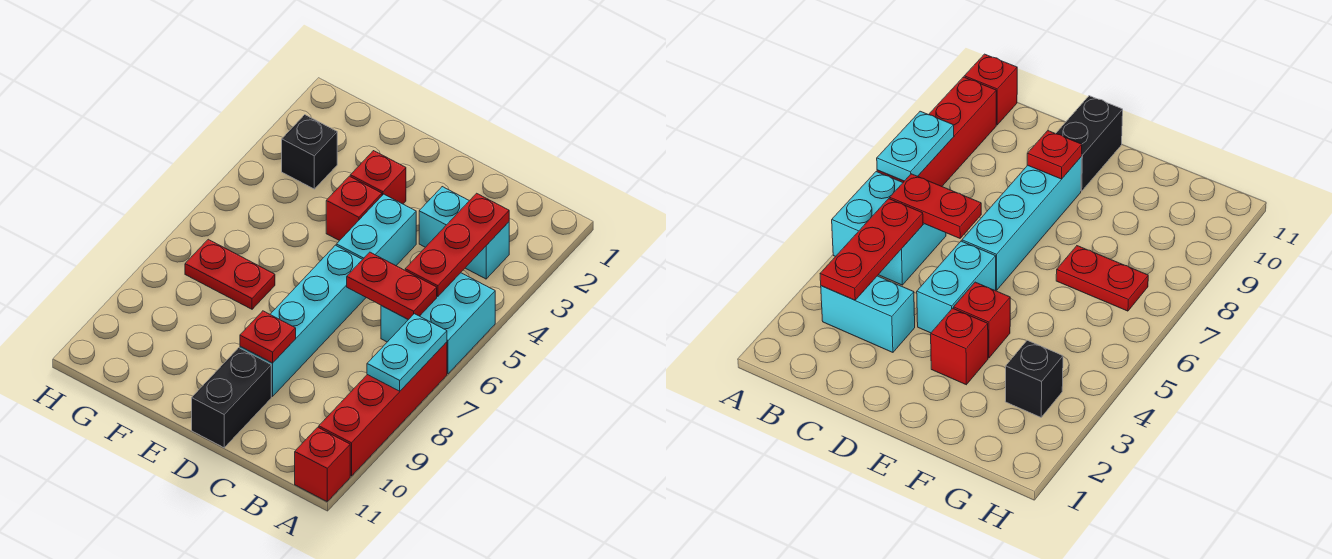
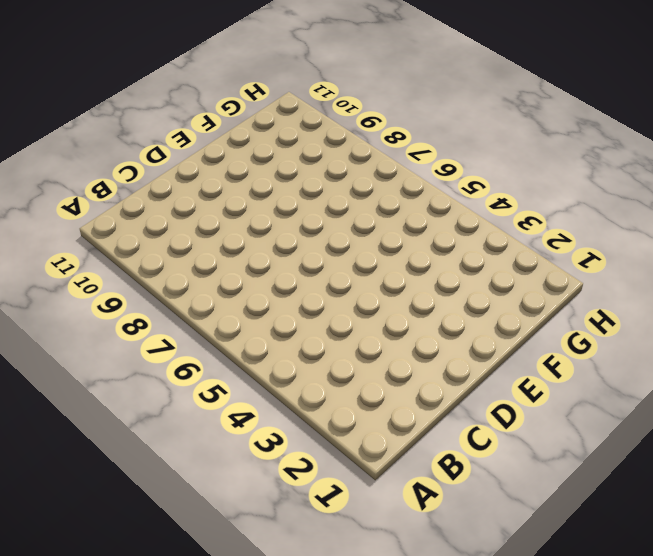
none -> cyan brick A5:B6 level 1
none -> red brick A7:A10 level 1
none -> red brick A11 level 1

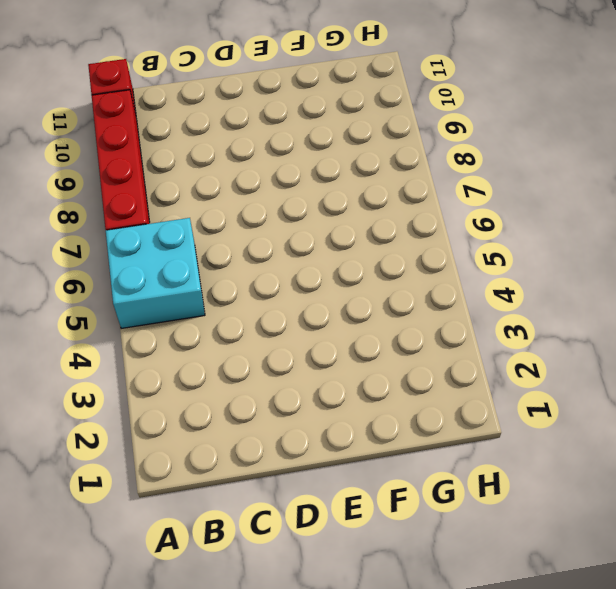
none -> cyan brick B3:C3 level 1
none -> cyan brick D4:D5 level 1
none -> cyan brick D6:D9 level 1

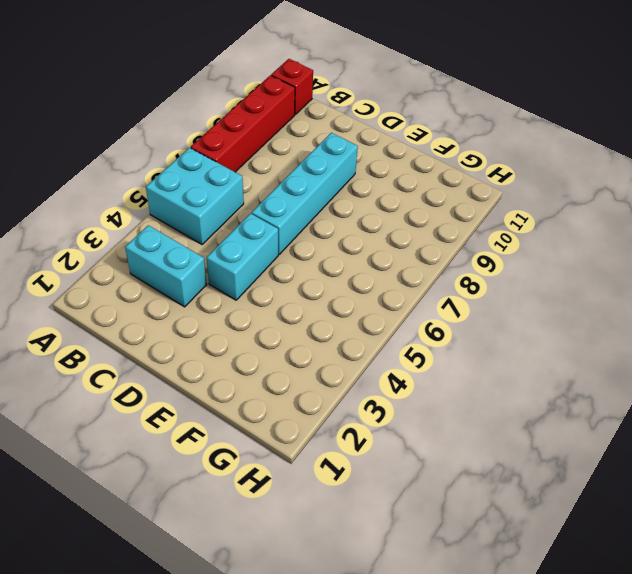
none -> black brick D10:D11 level 1
none -> red brick E3 level 1
none -> red brick E4 level 1

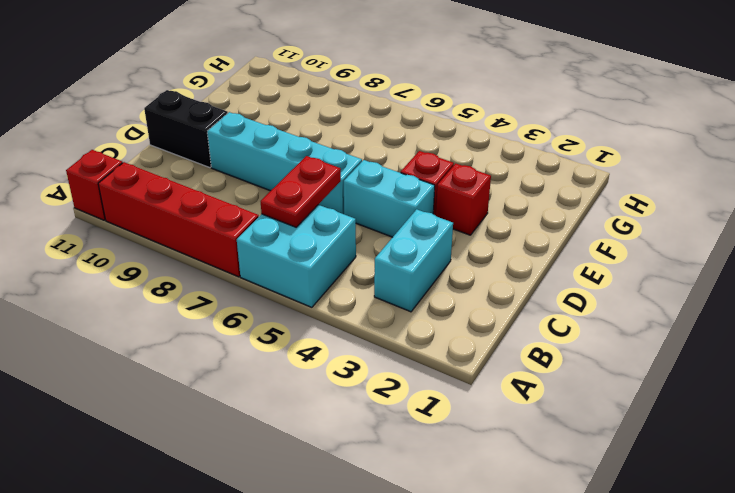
none -> red plate F7:G7 level 1
none -> black brick G3 level 1
none -> cyan plate A7:A8 level 2

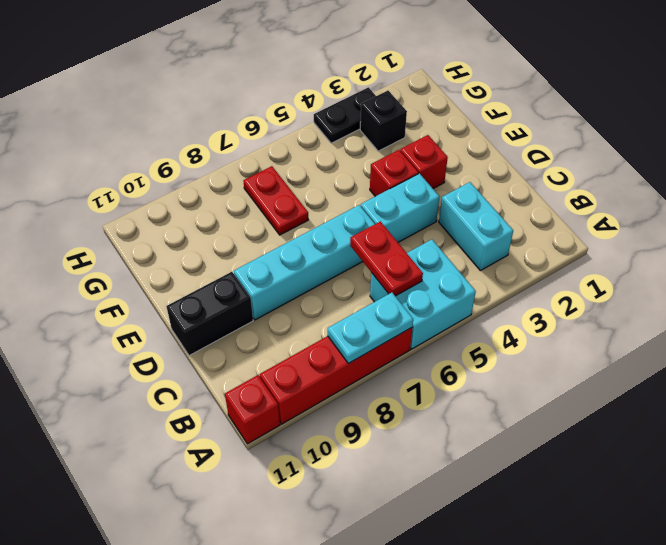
black plate H3:H4 level 1 -> none
none -> red plate B3:B5 level 2
none -> red plate D9 level 2

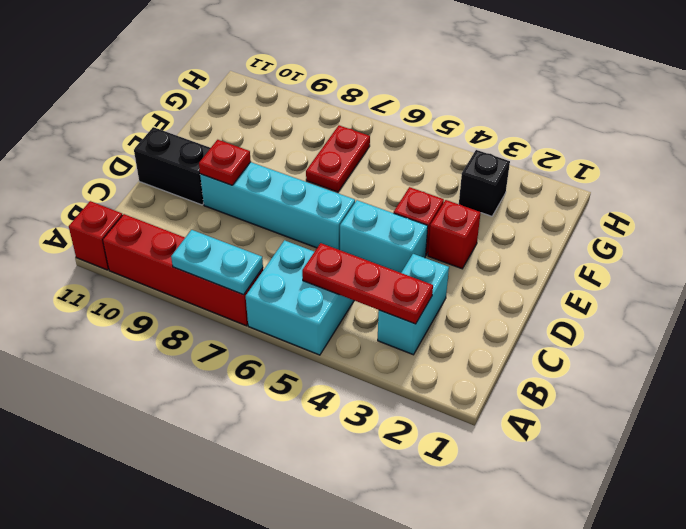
none -> red plate B6:C6 level 2

